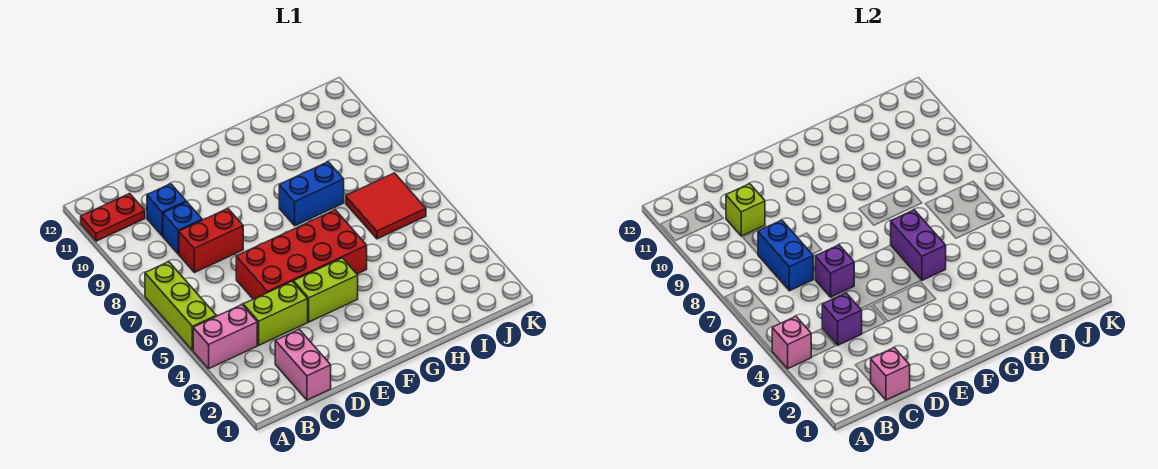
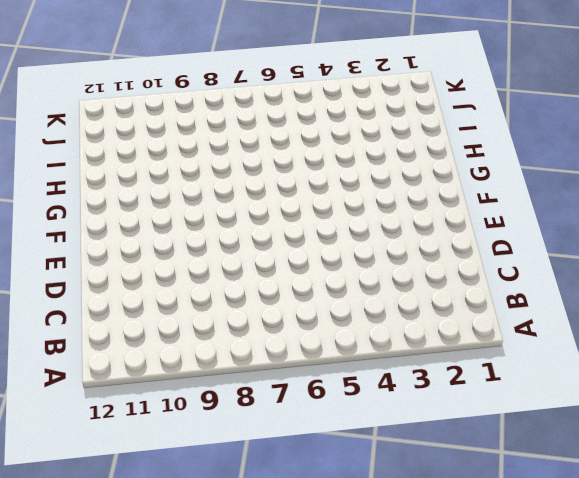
none -> pink brick A4:B4 level 1
none -> lime brick A5:A7 level 1
none -> red plate A11:B11 level 1

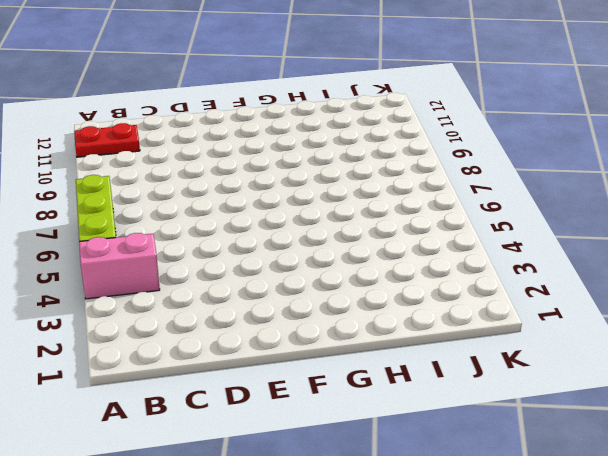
none -> pink brick C1:C2 level 1
none -> lime brick C4:D4 level 1
none -> red brick C8:D8 level 1

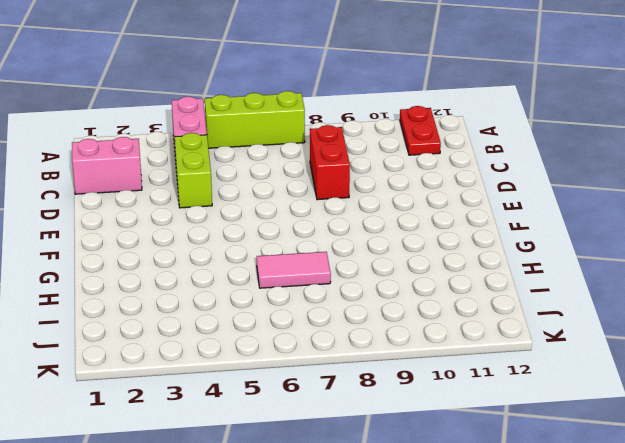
pink tile H6:H7 level 1 -> none
none -> blue brick C9 level 1
none -> blue brick C10 level 1
none -> red brick D5:G6 level 1

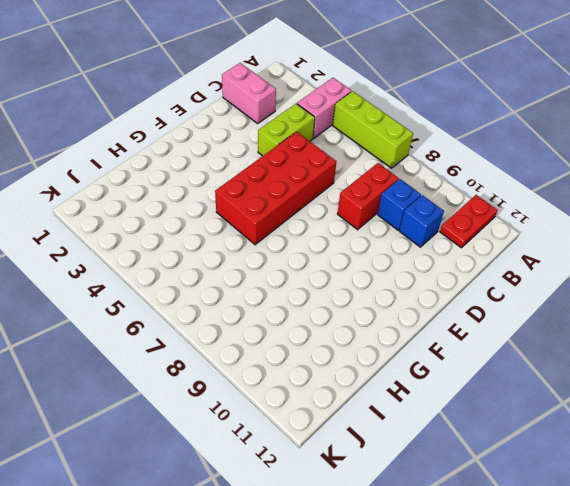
none -> lime brick E4:F4 level 1
none -> blue brick G8:H8 level 1
none -> red tile I6:J7 level 1

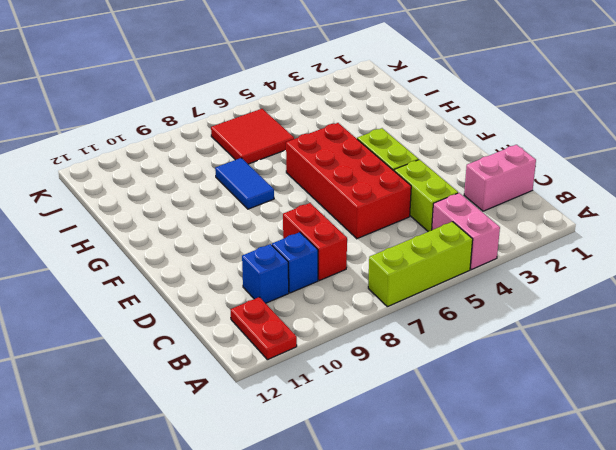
blue tile G8:H8 level 1 -> blue brick G8:H8 level 1
none -> pink brick A4 level 2
none -> pink brick C1 level 2
none -> purple brick C4 level 2

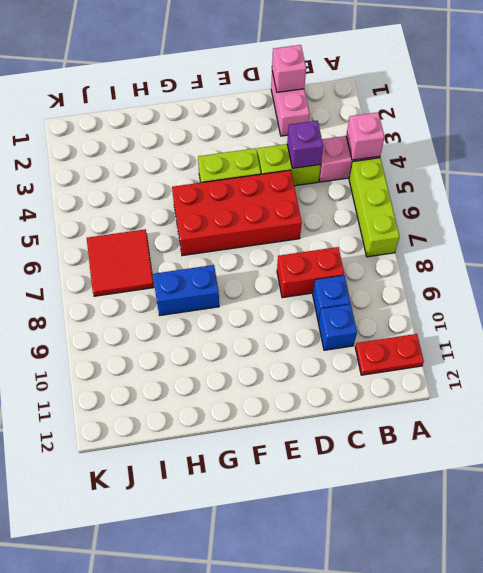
none -> blue brick C7:C8 level 2
none -> lime brick C10 level 2
none -> purple brick D6 level 2

